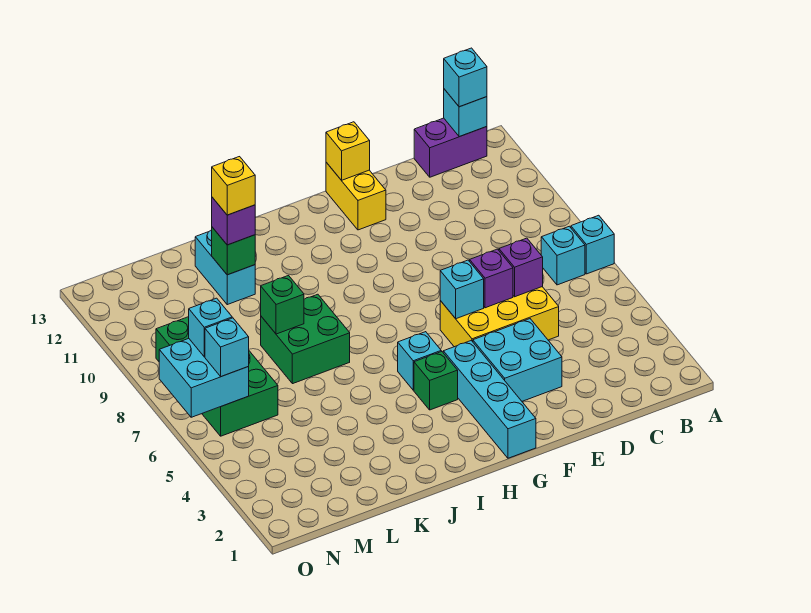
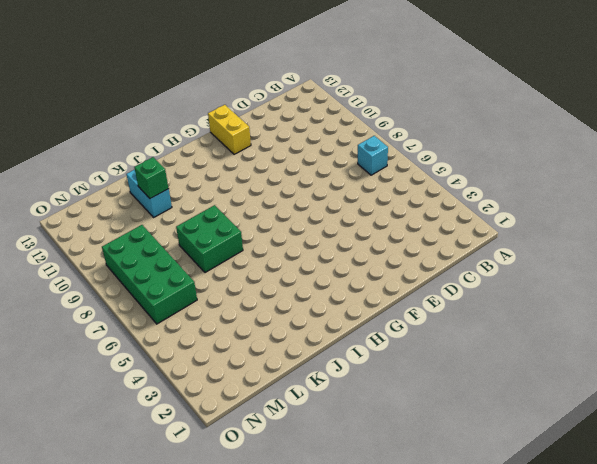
none -> cyan brick A7 level 1
none -> purple brick B13:C13 level 1
none -> yellow brick D5:F6 level 1

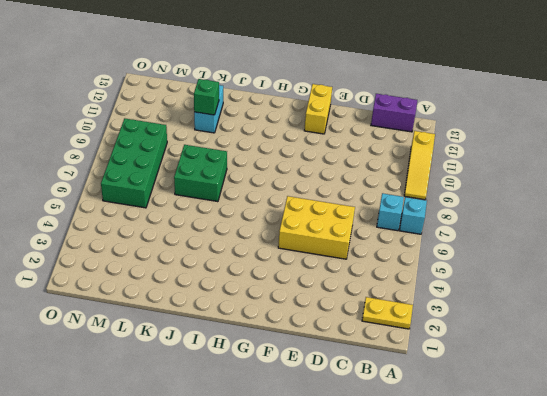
yellow plate A2:B2 level 1 -> none
yellow slope A9:A11 level 1 top 11 -> none
none -> cyan brick E3:F4 level 1
none -> cyan brick G1:G4 level 1
none -> green brick H4 level 1

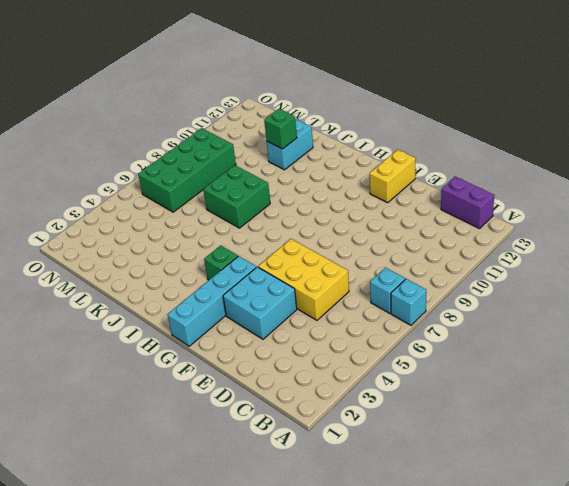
none -> cyan brick H5 level 1
none -> cyan brick B13 level 2
none -> purple brick D6 level 2

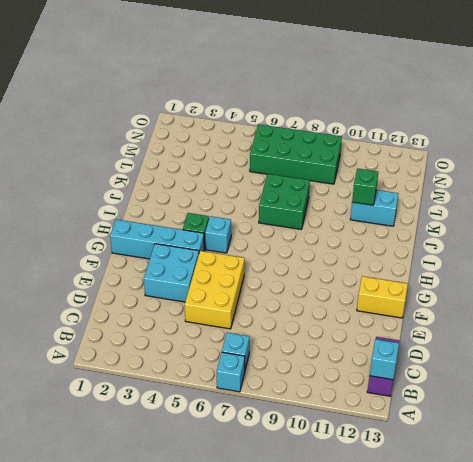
none -> purple brick D6 level 2
none -> purple brick E6 level 2
none -> cyan brick F6 level 2

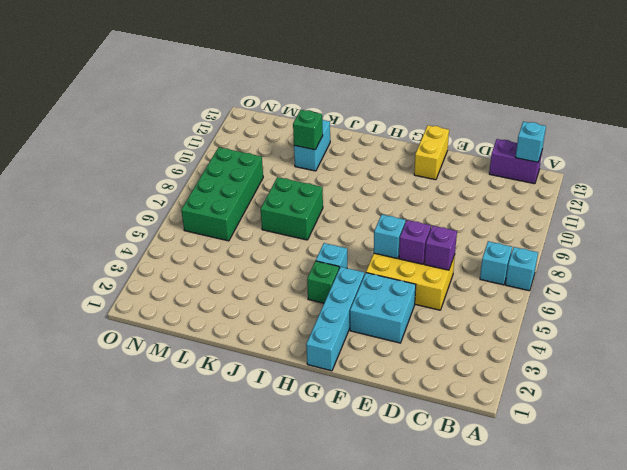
none -> yellow brick F13 level 2
none -> green brick K8 level 2
none -> cyan brick N6:O7 level 2

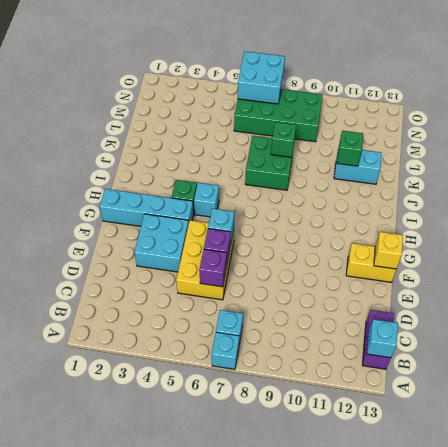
none -> cyan brick B13 level 3
none -> purple brick K11 level 3
none -> cyan brick N6 level 3

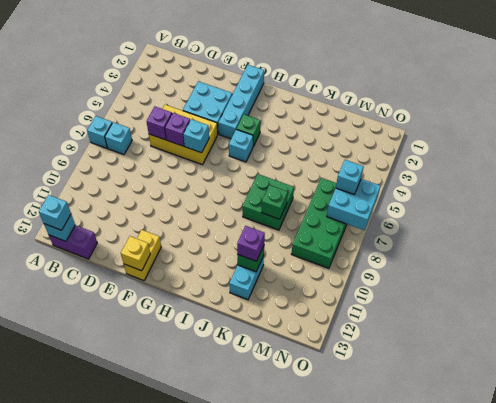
none -> cyan brick N7 level 3
none -> yellow brick K11 level 4

